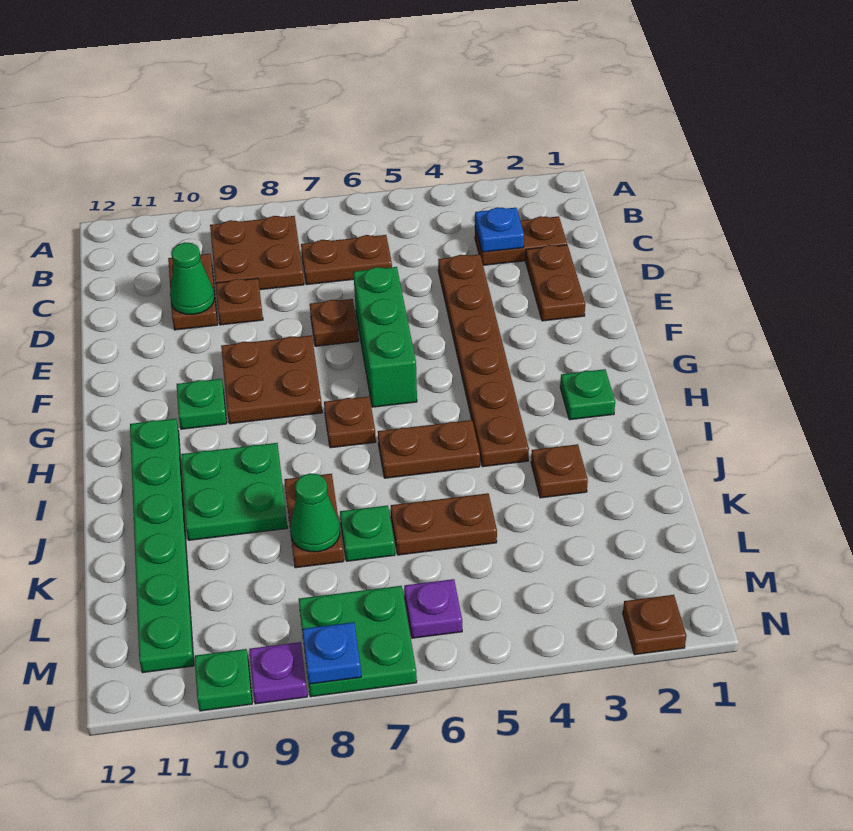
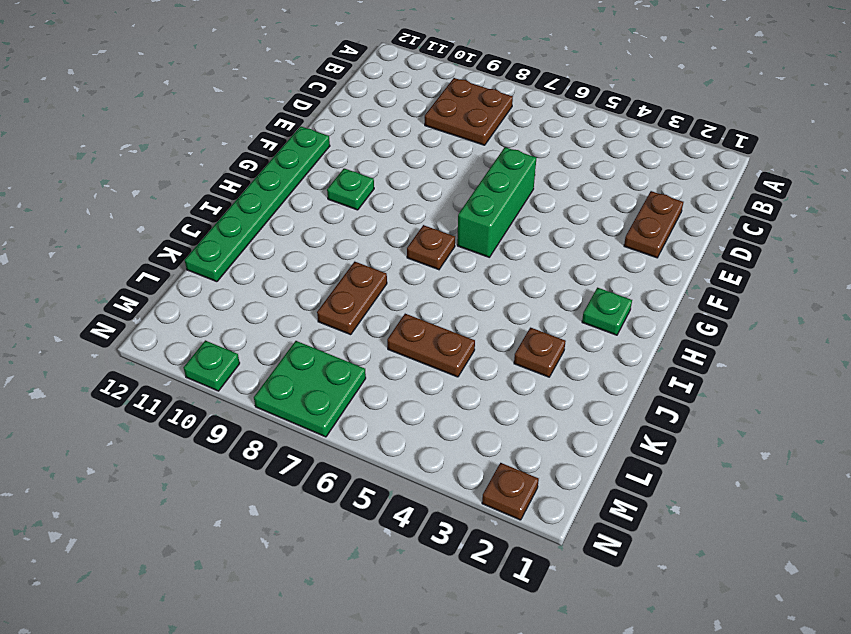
green plate F12:K12 level 1 -> green plate H11:M11 level 1
none -> brown plate C2:C3 level 1
none -> brown plate C6:C7 level 1
none -> brown plate C10:D10 level 1

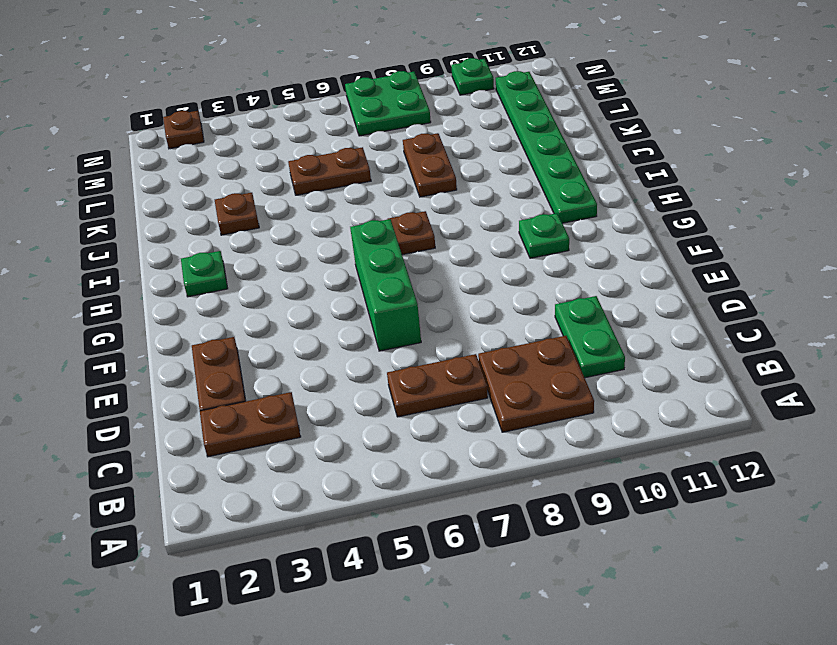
green plate C10:D10 level 1 -> brown plate C10:D10 level 1
none -> brown plate D4:I4 level 1
none -> brown plate D9 level 1
none -> brown plate E7 level 1

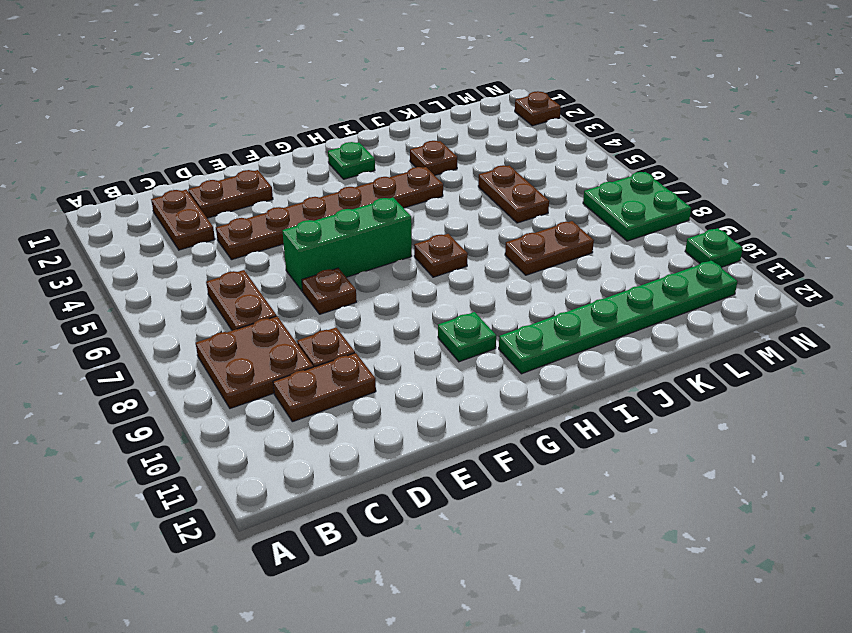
none -> brown plate F8:G9 level 1
none -> brown plate I5:I6 level 1
none -> green plate I9:J10 level 1

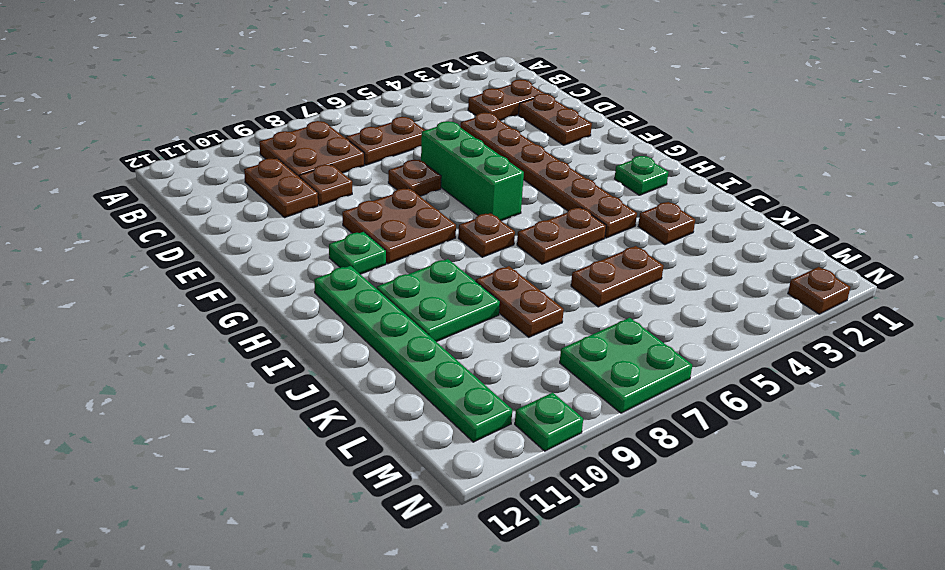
none -> green plate K7 level 1
none -> purple plate M6 level 1
none -> purple plate N9 level 1

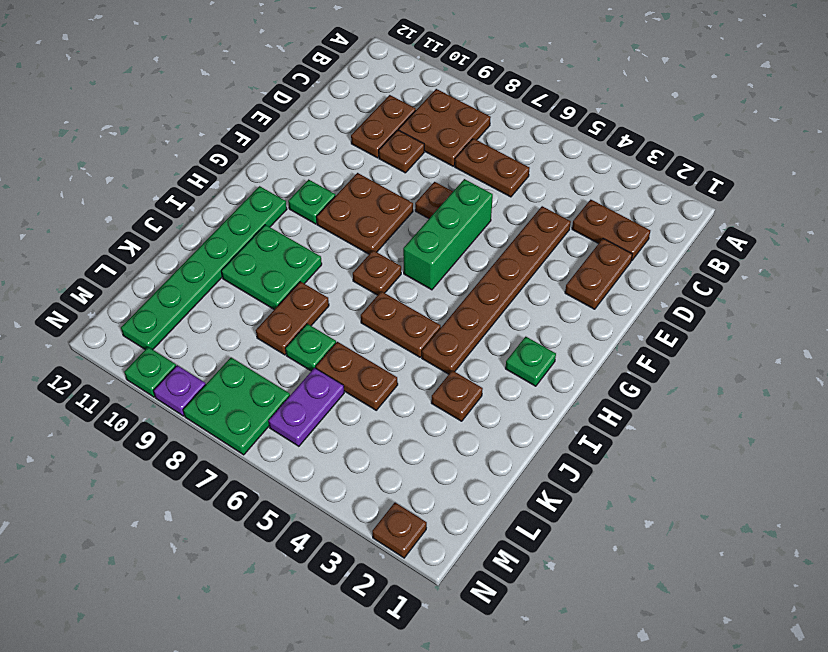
purple plate L6:M6 level 1 -> purple plate M6 level 1
none -> blue plate C3 level 2
none -> green cone D10 level 2
none -> green cone K8 level 2

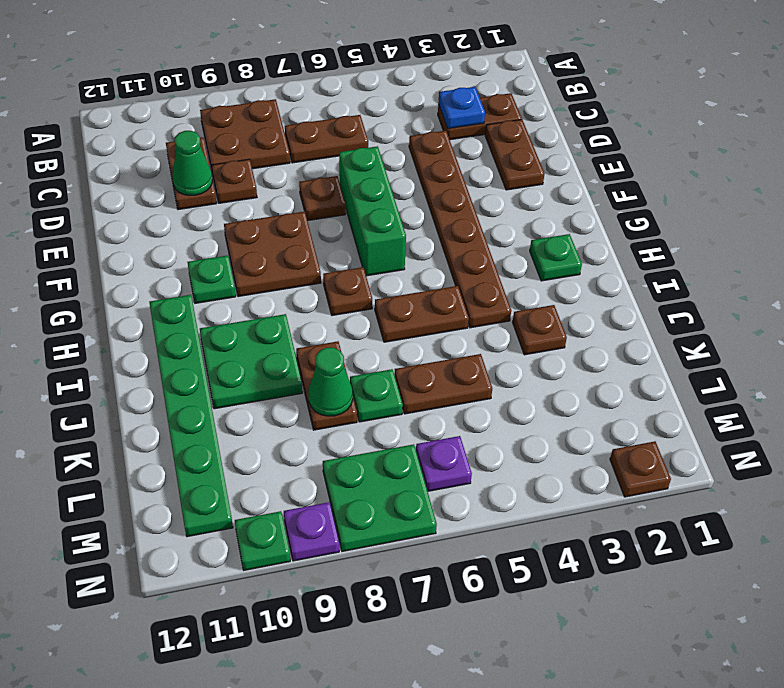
none -> blue plate N8 level 2

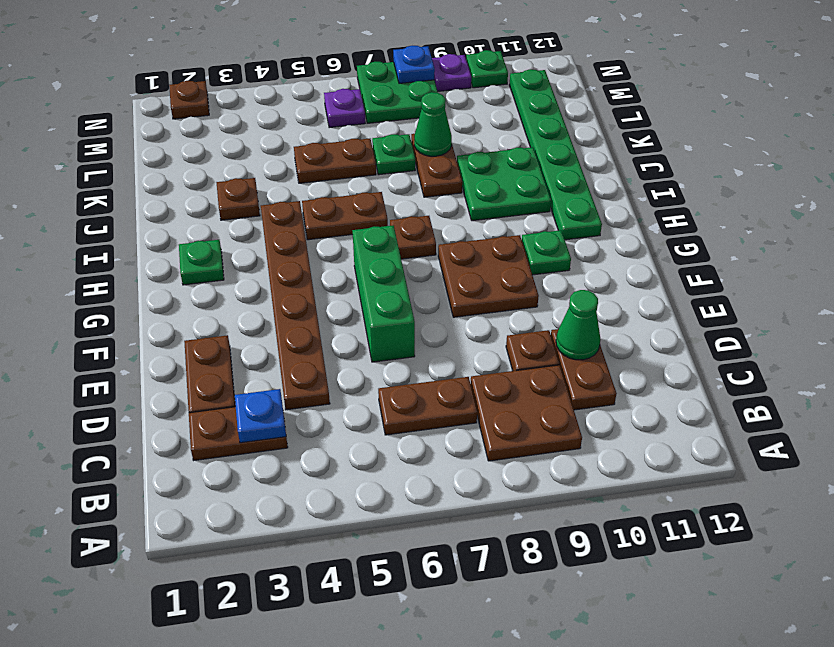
none -> brown plate E7 level 1

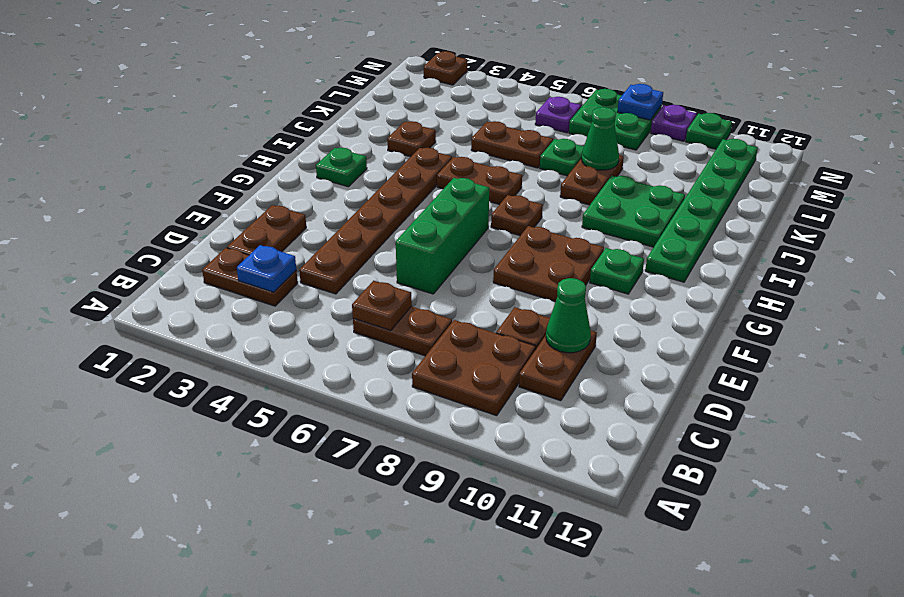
brown plate C6 level 2 -> brown plate E7 level 1

